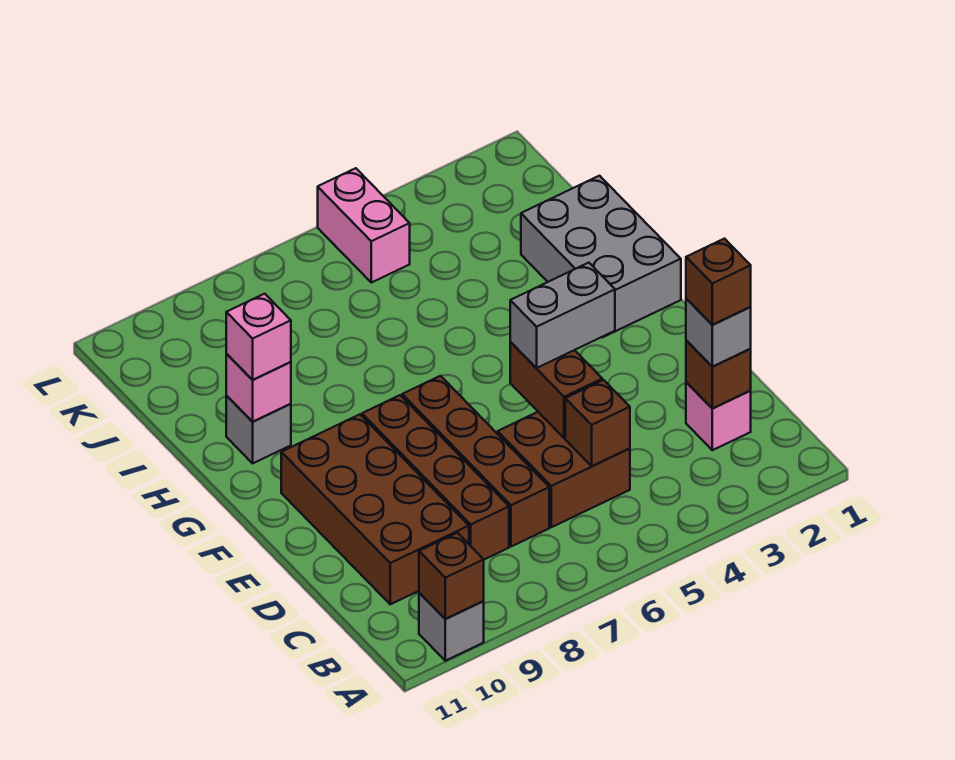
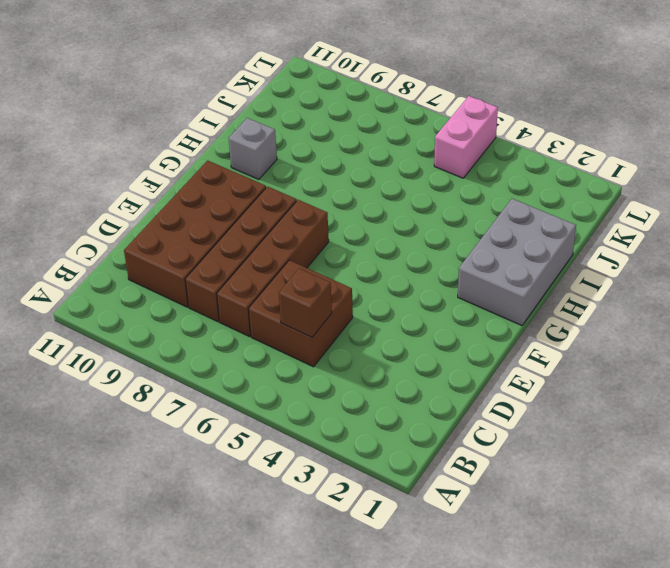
none -> grey brick A10 level 1
none -> pink brick C2 level 1
none -> brown brick A10 level 2

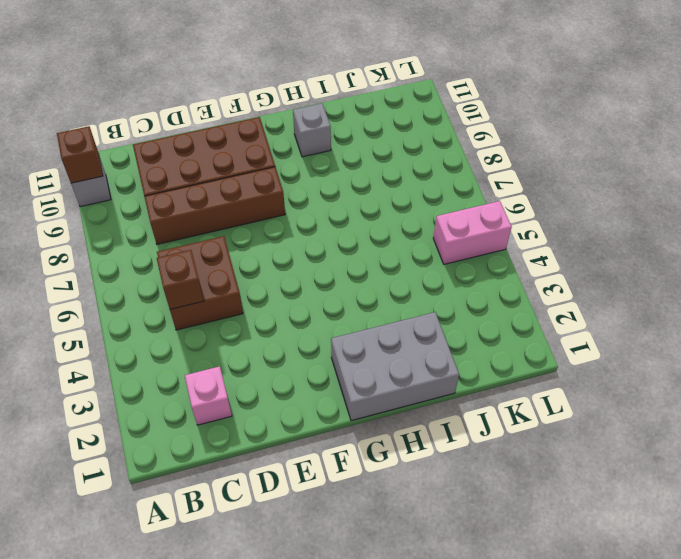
none -> brown brick C7:F7 level 1
none -> brown brick C2 level 2
none -> brown brick D5:E5 level 2

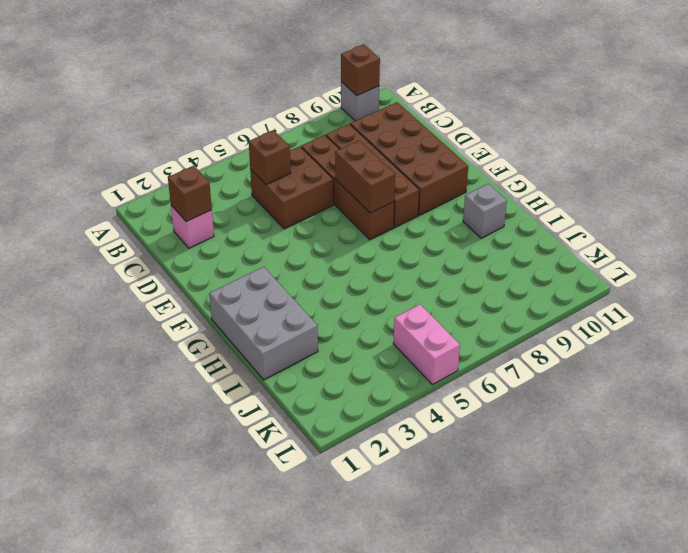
brown brick E7:F7 level 2 -> brown brick D5:E5 level 2
none -> pink brick H10 level 2
none -> grey brick C2 level 3
none -> grey brick E4:E5 level 3

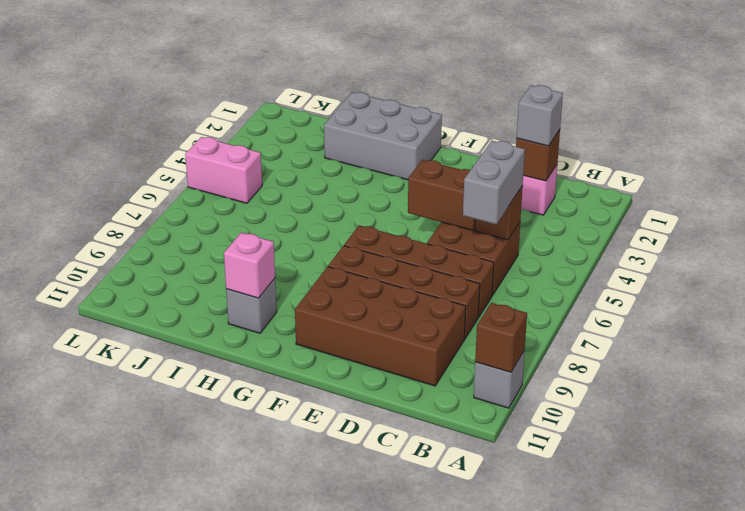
grey brick C5:C6 level 3 -> grey brick E4:E5 level 3
none -> pink brick H10 level 3
none -> brown brick C2 level 4

